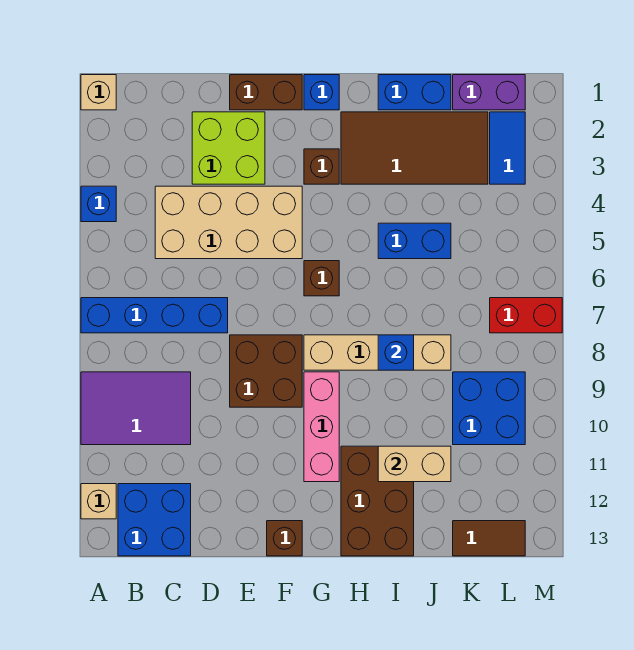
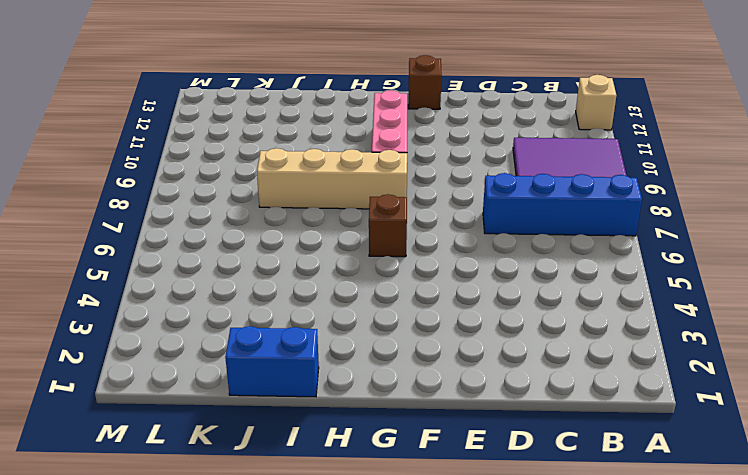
none -> tan brick A1 level 1
none -> blue brick A4 level 1
none -> blue brick B12:C13 level 1

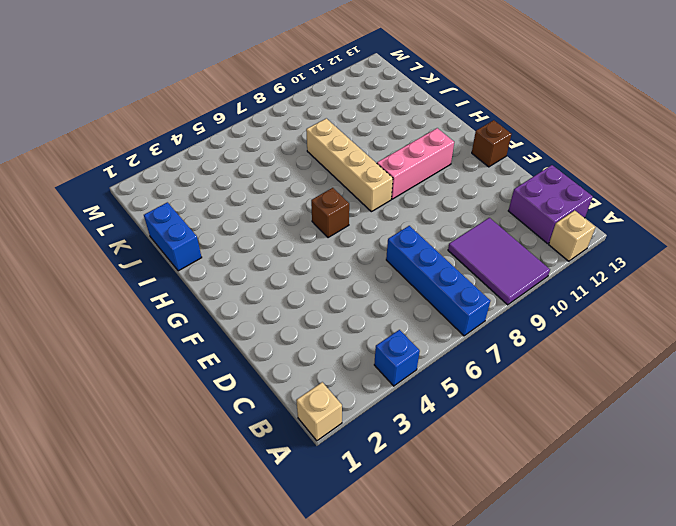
purple brick B12:C13 level 1 -> blue brick B12:C13 level 1
none -> tan brick C4:F5 level 1
none -> lime brick D2:E3 level 1
none -> brown brick E1:F1 level 1

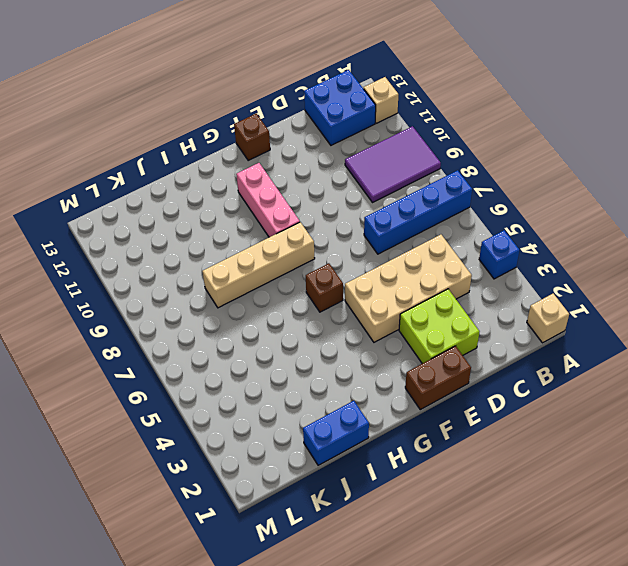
none -> brown brick E8:F9 level 1
none -> blue brick G1 level 1
none -> brown brick G3 level 1

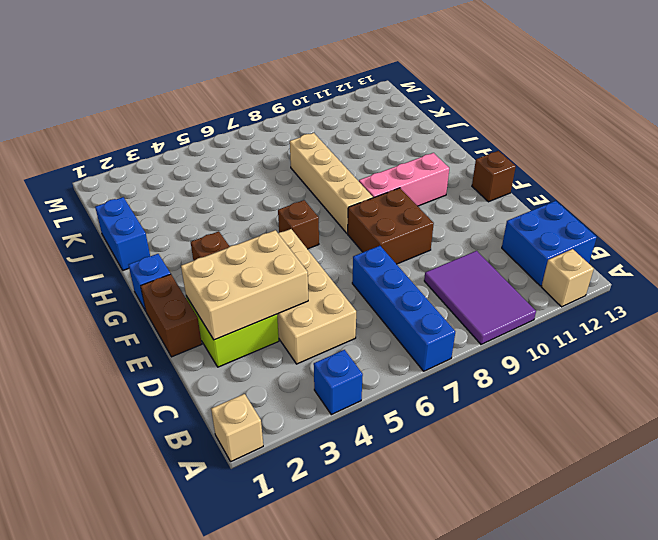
tan brick D2:E4 level 2 -> none
none -> brown tile H2:K3 level 1
none -> brown brick H11:I13 level 1
none -> blue brick I5:J5 level 1

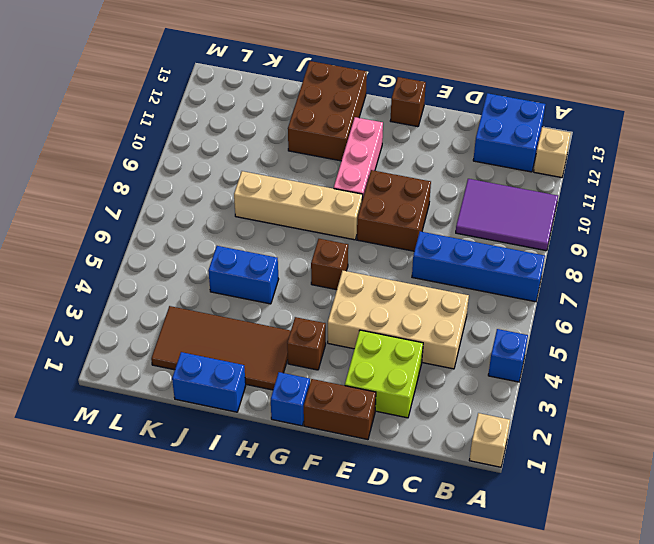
none -> purple brick K1:L1 level 1
none -> blue brick K9:L10 level 1
none -> brown tile K13:L13 level 1

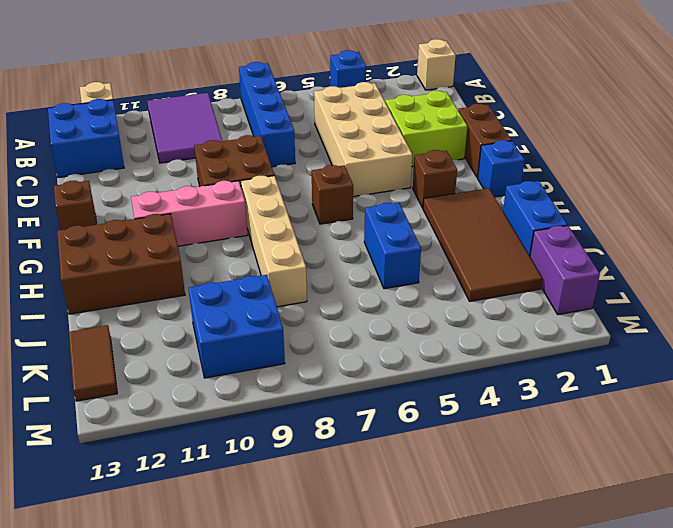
none -> blue tile L2:L3 level 1
none -> red brick L7:M7 level 1
none -> blue brick I8 level 2

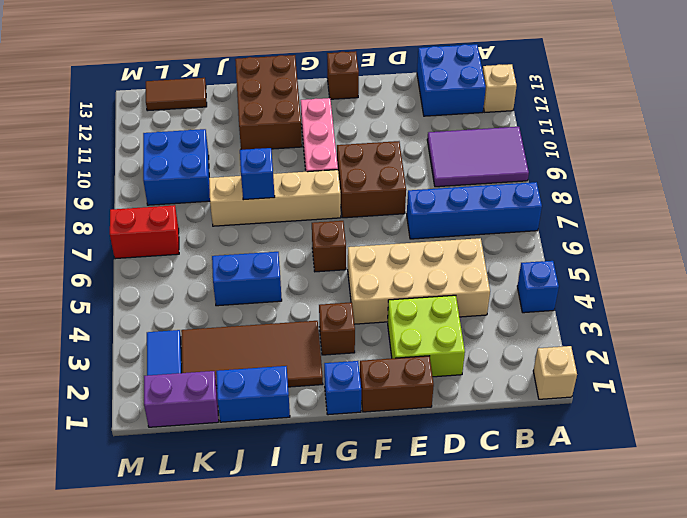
none -> tan brick I11:J11 level 2

